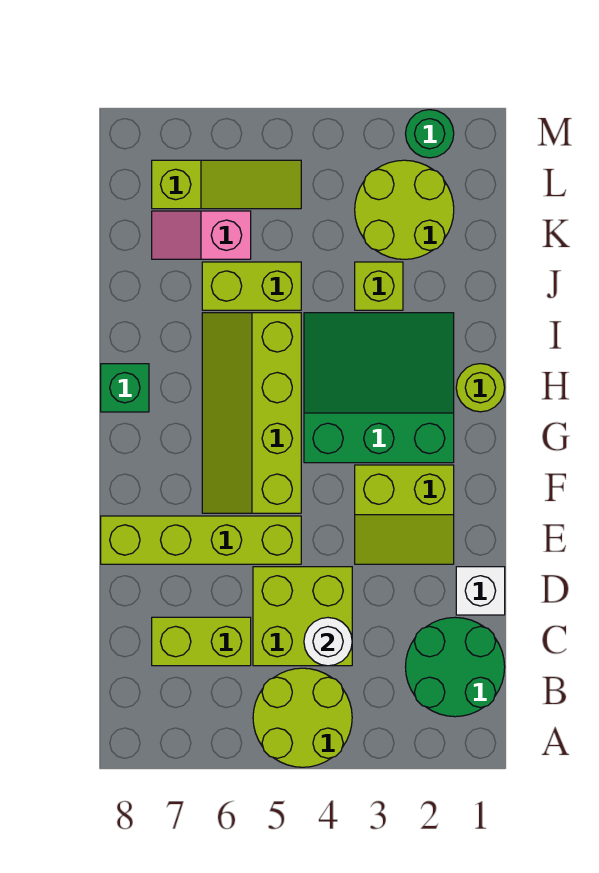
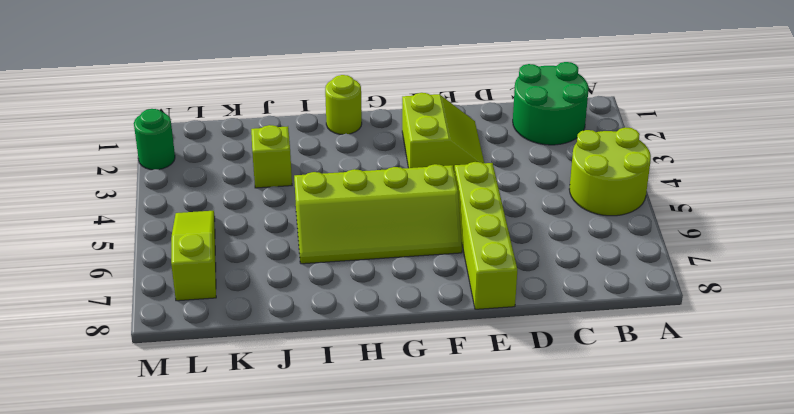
none -> lime brick C4:D5 level 1
none -> lime brick C6:C7 level 1
none -> white brick D1 level 1

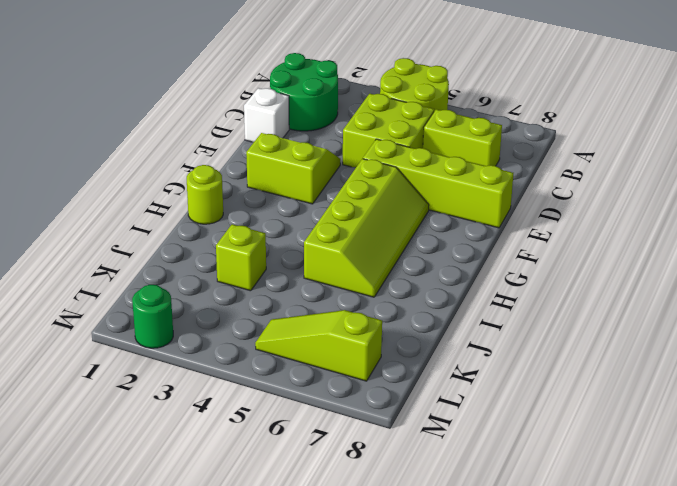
none -> green slope G2:I4 level 1 top G
none -> green brick H8 level 1
none -> lime brick J5:J6 level 1

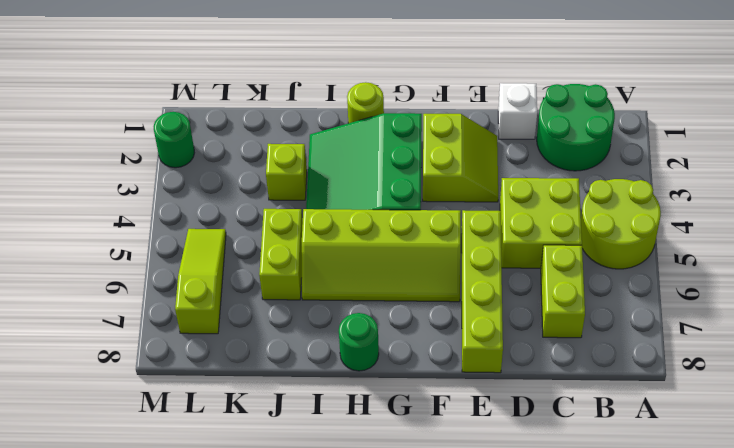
green round brick H8 level 1 -> green brick H8 level 1
none -> lime round brick K2:L3 level 1
none -> pink slope K6:K7 level 1 top 6
none -> white round brick C4 level 2

